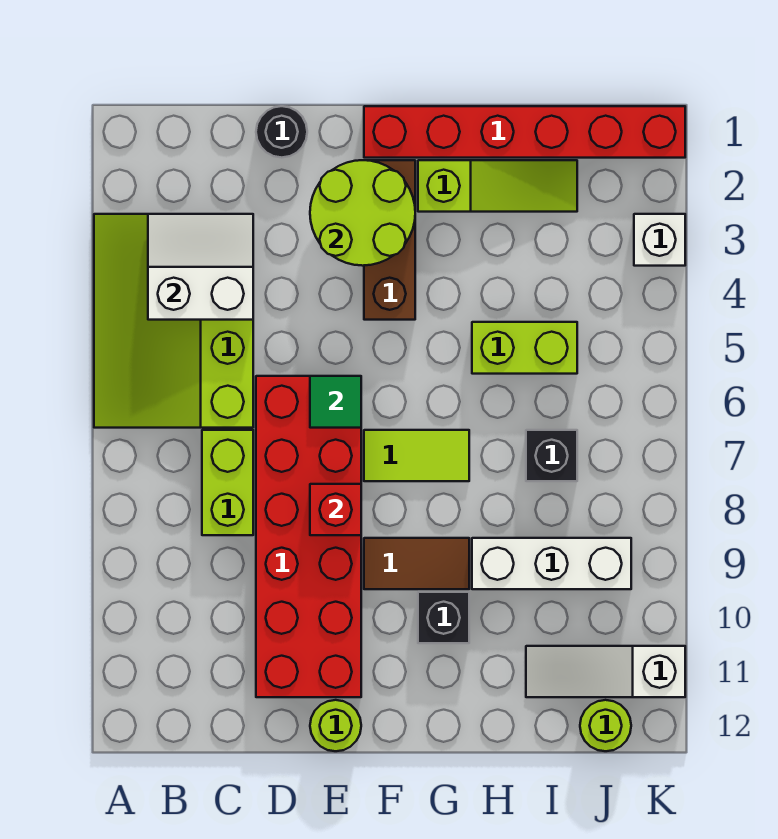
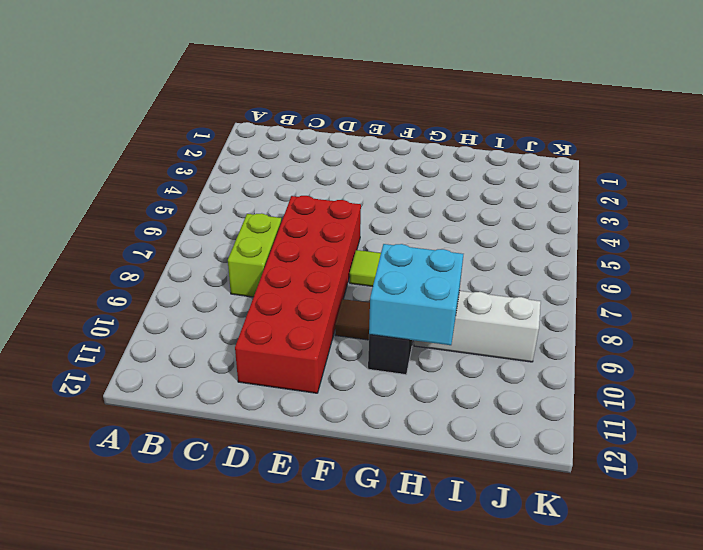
cyan brick G9:H10 level 2 -> none
none -> lime slope A3:C6 level 1 top C
none -> black round brick D1 level 1
none -> lime round brick E12 level 1

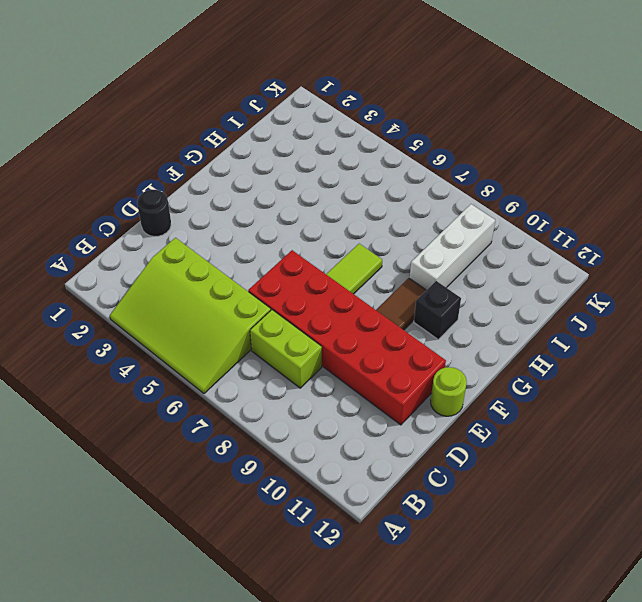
none -> red brick F1:K1 level 1
none -> brown brick F2:F4 level 1
none -> lime slope G2:I2 level 1 top G

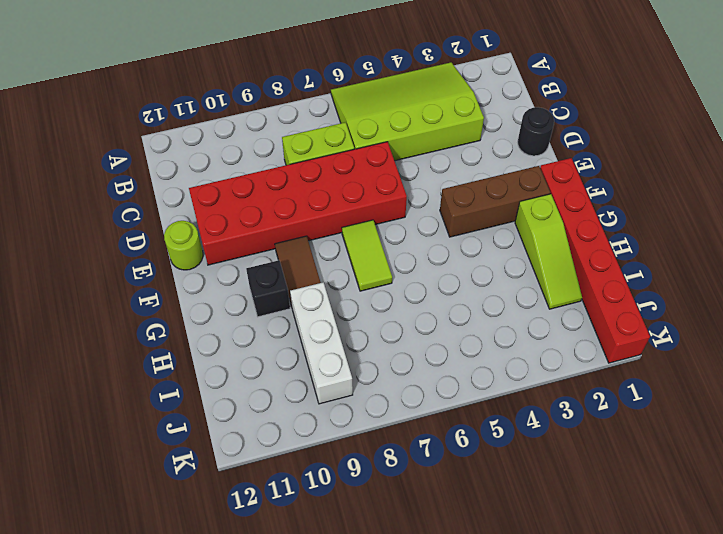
none -> lime brick H5:I5 level 1
none -> black brick I7 level 1
none -> white slope I11:K11 level 1 top K

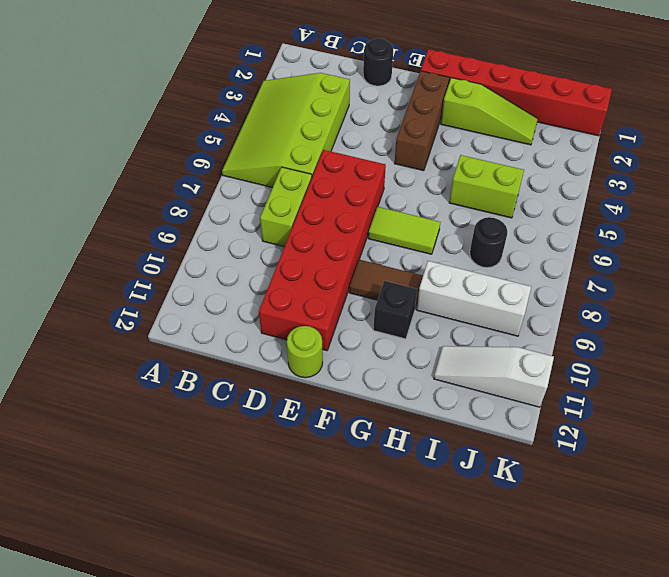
black round brick I7 level 1 -> black brick I7 level 1
none -> lime round brick J12 level 1
none -> white brick K3 level 1
none -> white slope B3:C4 level 2 top 4

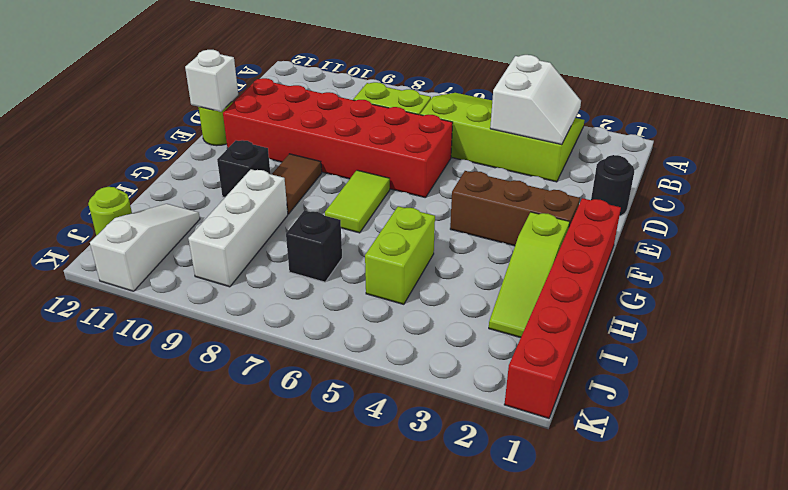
white brick E12 level 2 -> white brick K3 level 1
none -> lime round brick E2:F3 level 2
none -> green tile E6 level 2
none -> red brick E8 level 2

